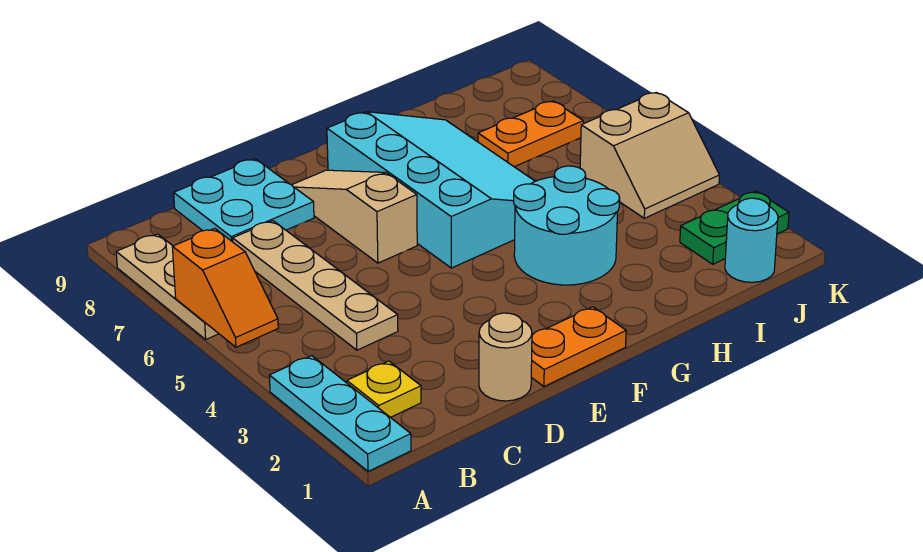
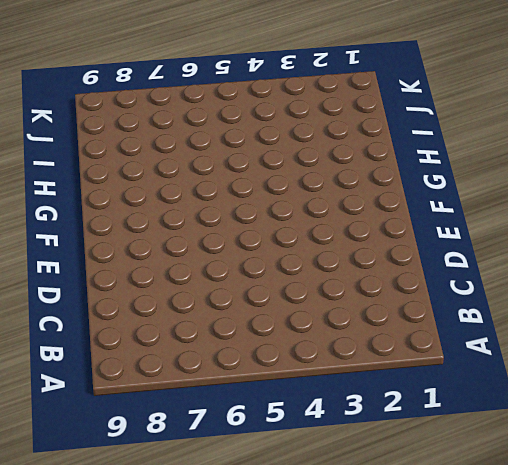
none -> cyan plate A1:A3 level 1
none -> tan plate A6:A8 level 1
none -> yellow plate B2 level 1

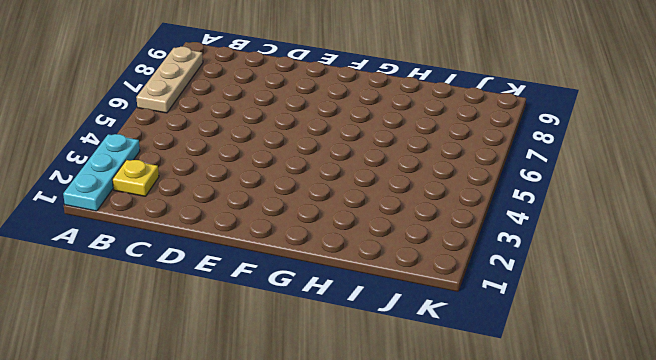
none -> tan plate C4:C7 level 1
none -> cyan plate C8:D9 level 1
none -> tan round brick D1 level 1

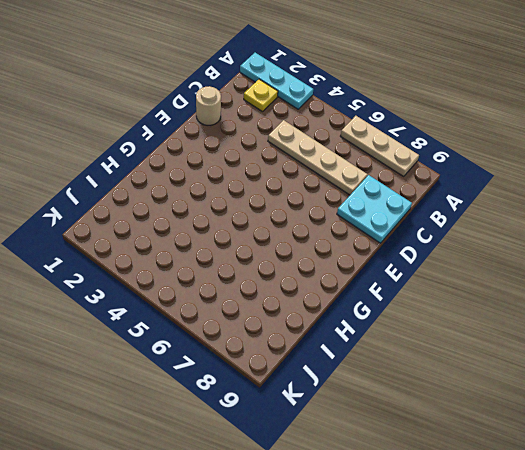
none -> orange plate E1:F1 level 1
none -> tan slope E6:E8 level 1 top 6
none -> cyan slope F5:H8 level 1 top F

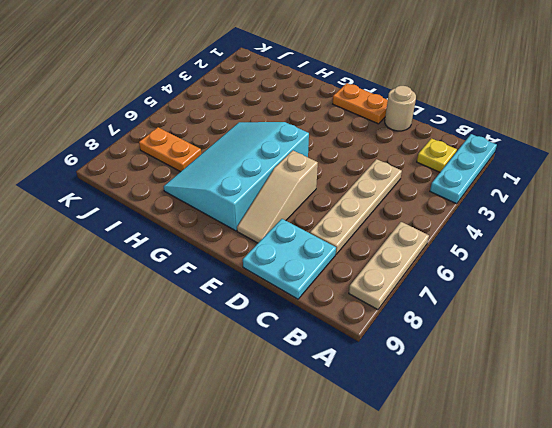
none -> cyan round brick G3:H4 level 1
none -> cyan round brick J1 level 1
none -> green plate J2:K2 level 1

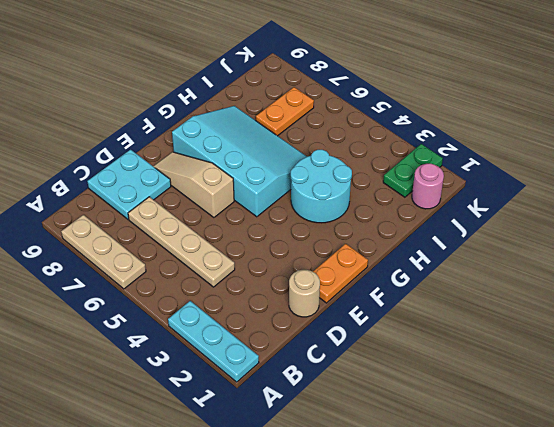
pink round brick J1 level 1 -> cyan round brick J1 level 1
none -> yellow plate B2 level 1
none -> tan slope J4:K5 level 1 top 5
none -> orange slope A5:A6 level 2 top 6

